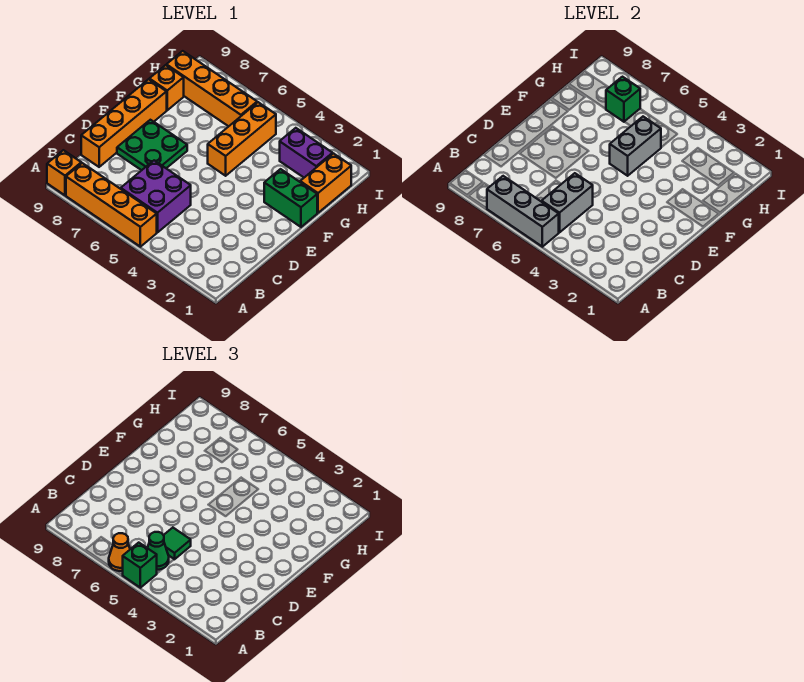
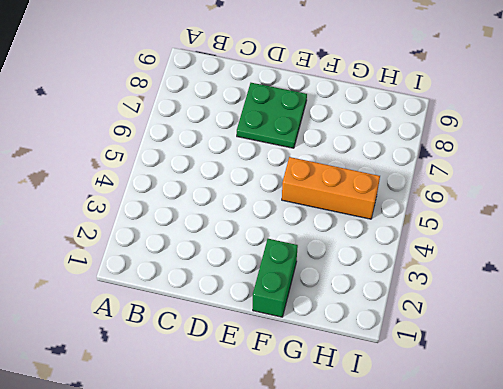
none -> orange brick A5:A8 level 1
none -> orange brick A9 level 1
none -> purple brick B5:C6 level 1

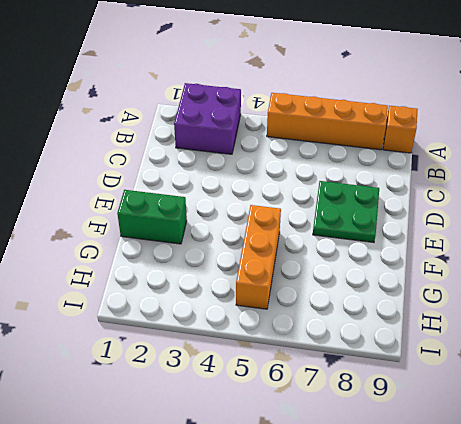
purple brick A2:B3 level 1 -> purple brick B5:C6 level 1
none -> orange brick C9:F9 level 1
none -> orange brick G1:H1 level 1
none -> orange brick G9 level 1

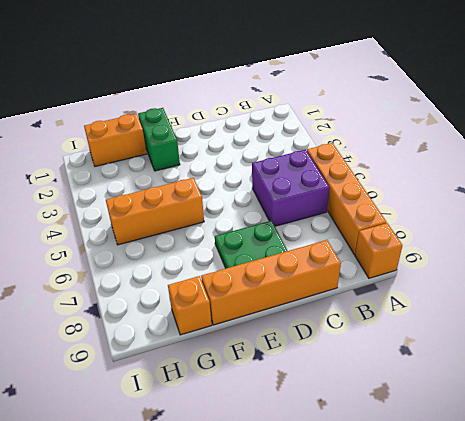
none -> purple brick H2:H3 level 1
none -> orange brick H6:H9 level 1
none -> grey brick A5:A7 level 2

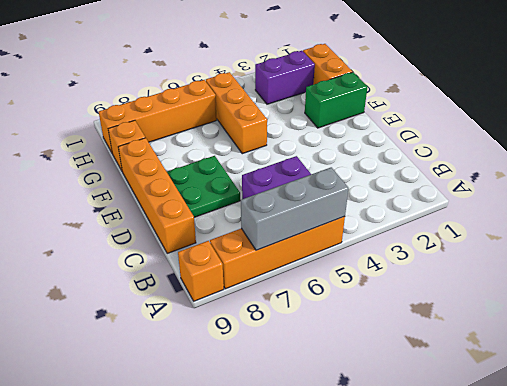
none -> grey brick B5:C5 level 2
none -> grey brick F5:G5 level 2
none -> green brick H7 level 2

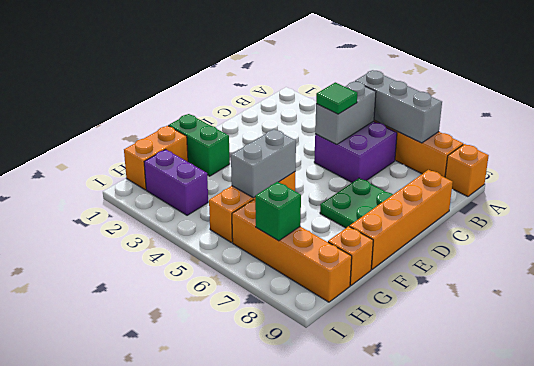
none -> green brick A5 level 3
none -> orange cone A6 level 3
none -> green cone B5 level 3

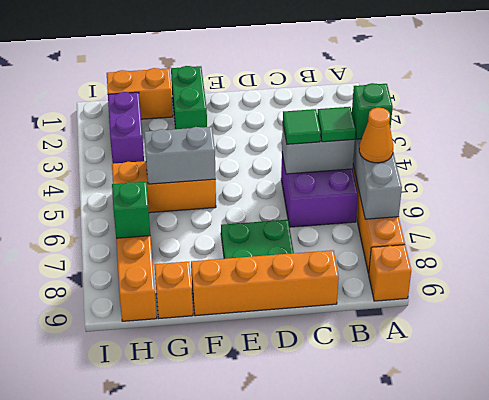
green tile B5 level 3 -> green cone B5 level 3

